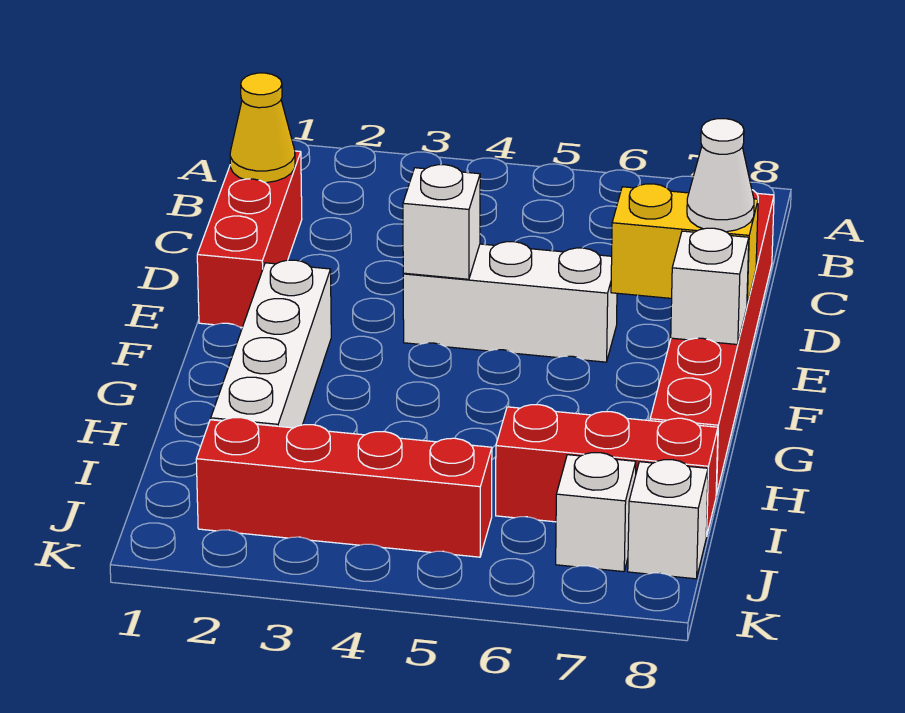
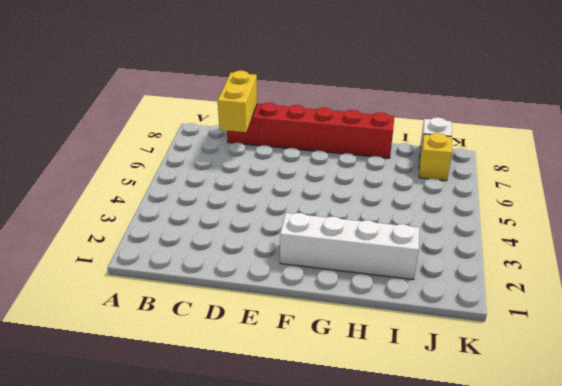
yellow brick C7:C8 level 2 -> yellow brick E7:E8 level 2
yellow brick J7 level 1 -> white brick J7 level 1
none -> red brick C1:E1 level 1
none -> white brick E4:E6 level 1
none -> red brick I6:I8 level 1

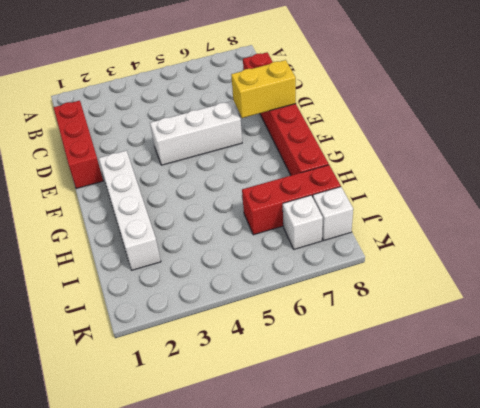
none -> red brick J2:J5 level 1
none -> yellow cone C1 level 2
none -> white brick E4 level 2

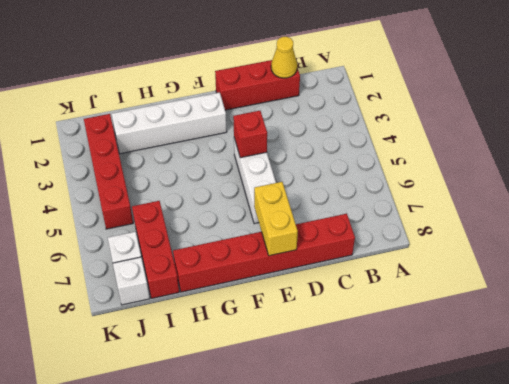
red brick E4 level 2 -> white brick E4 level 2
none -> white brick F8 level 2
none -> white cone E8 level 3

